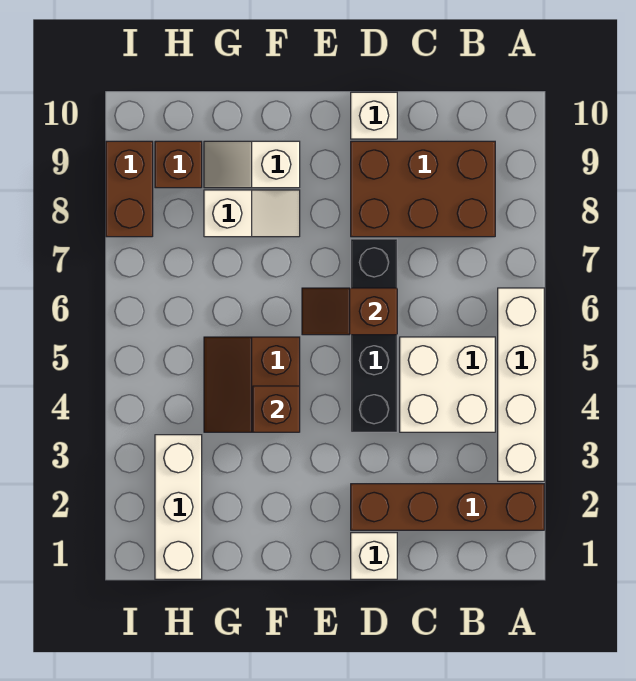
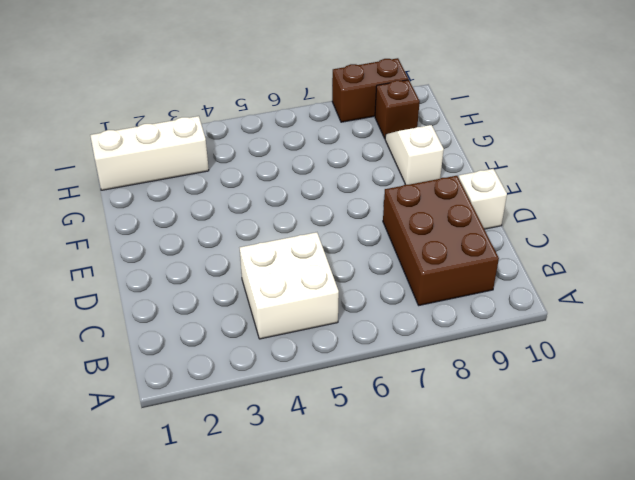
none -> brown brick A2:D2 level 1
none -> white brick A3:A6 level 1
none -> white brick D1 level 1

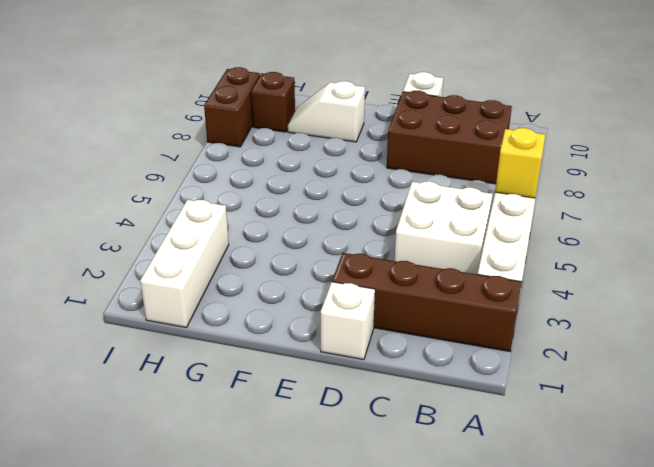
yellow brick A6 level 2 -> none
none -> black brick D4:D7 level 1
none -> brown slope F4:G5 level 1 top F
none -> white slope F8:G8 level 1 top G

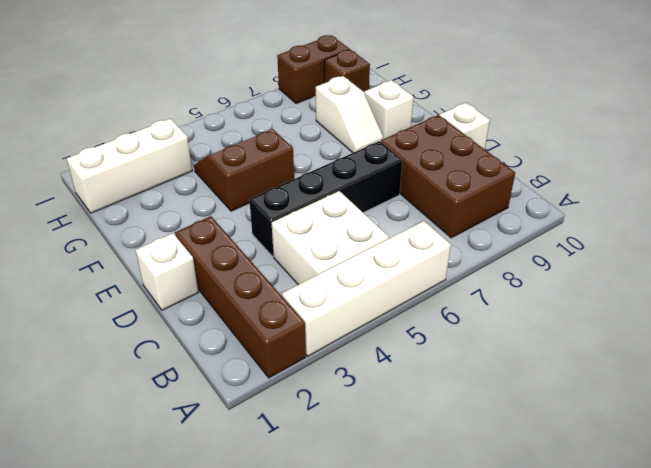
none -> brown slope D6:E6 level 2 top D
none -> brown brick F4 level 2

